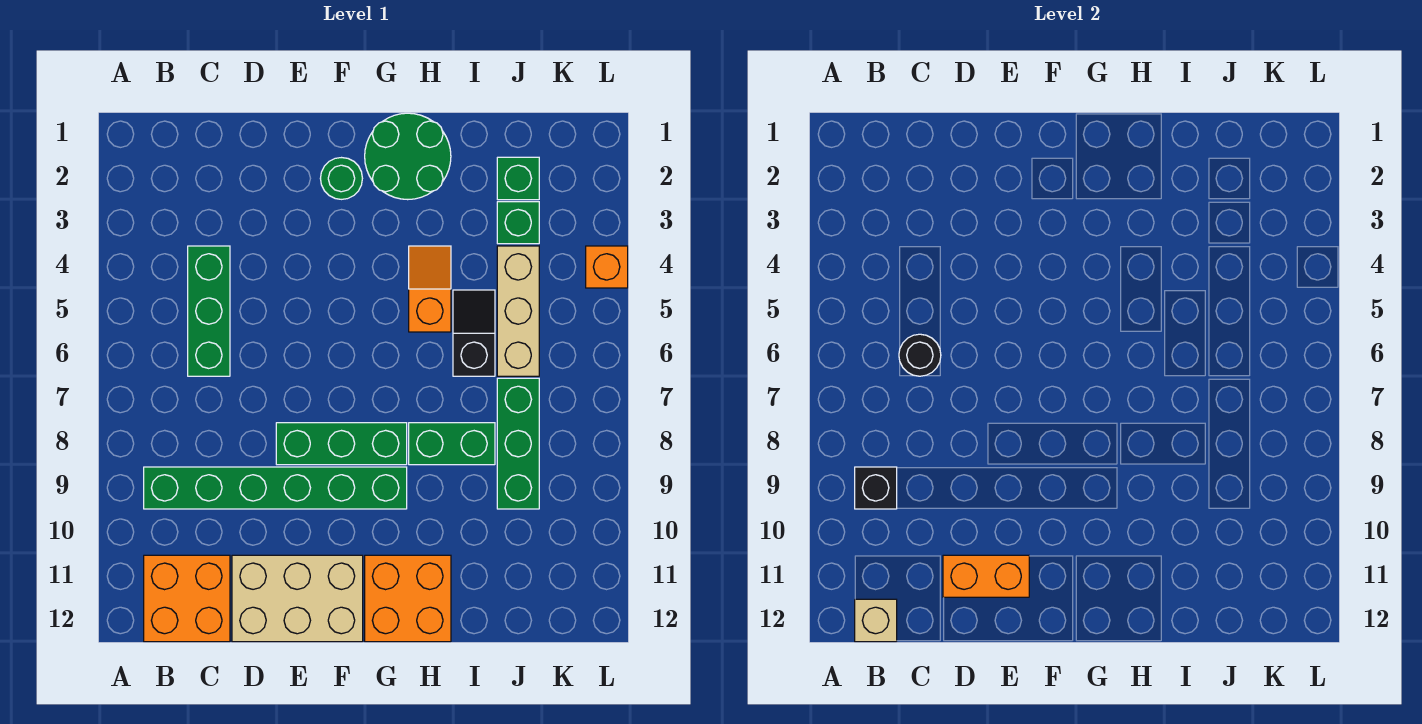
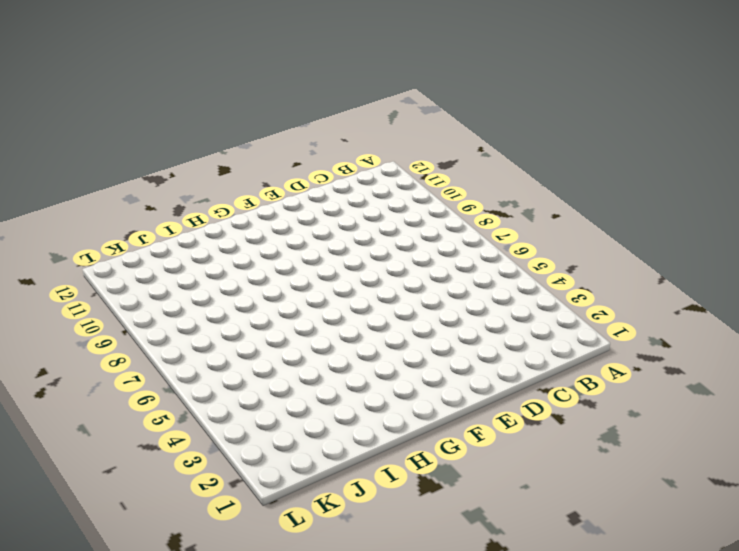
none -> green brick B9:G9 level 1
none -> orange brick B11:C12 level 1
none -> green brick C4:C6 level 1

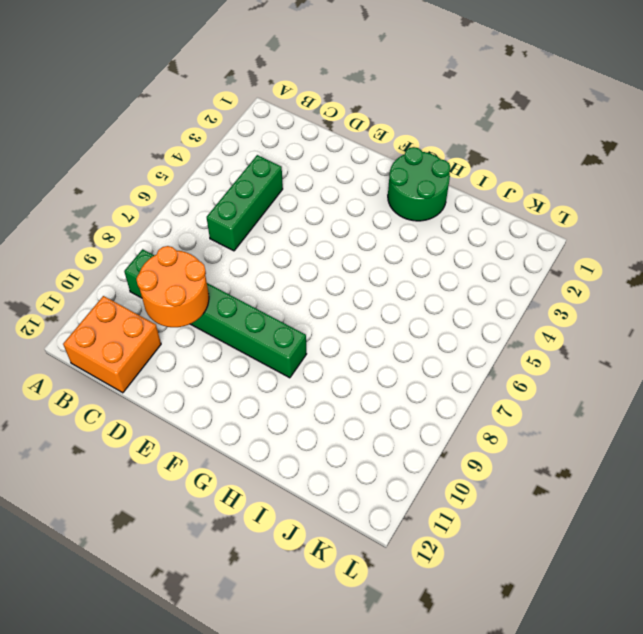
orange round brick C9:D10 level 2 -> none
none -> tan brick D11:F12 level 1
none -> green brick E8:G8 level 1
none -> green round brick F2 level 1

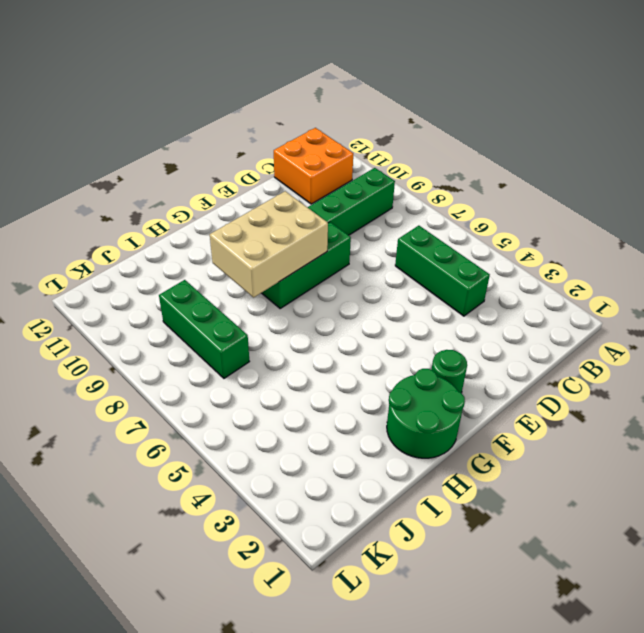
tan brick F8:H9 level 2 -> tan brick D11:F12 level 1
none -> orange brick G11:H12 level 1
none -> orange slope H4:H5 level 1 top 5
none -> green brick H8:I8 level 1

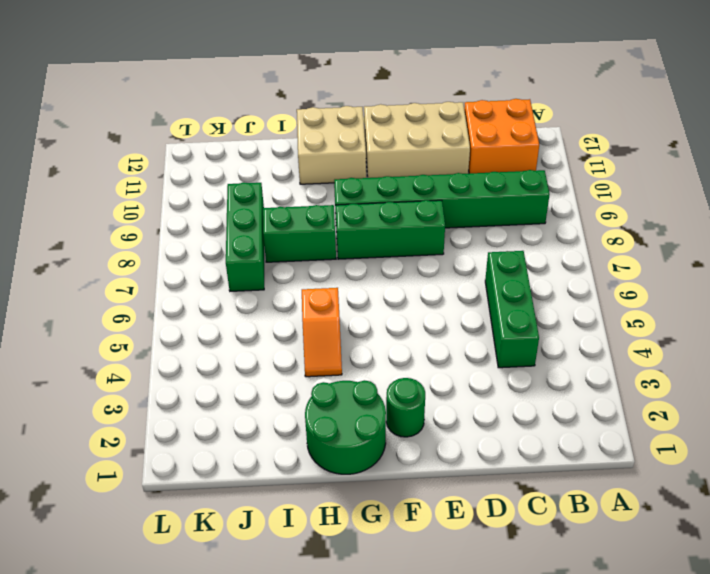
tan brick G11:H12 level 1 -> orange brick G11:H12 level 1
none -> black slope I5:I6 level 1 top 6
none -> green brick J2 level 1
none -> green brick J3 level 1

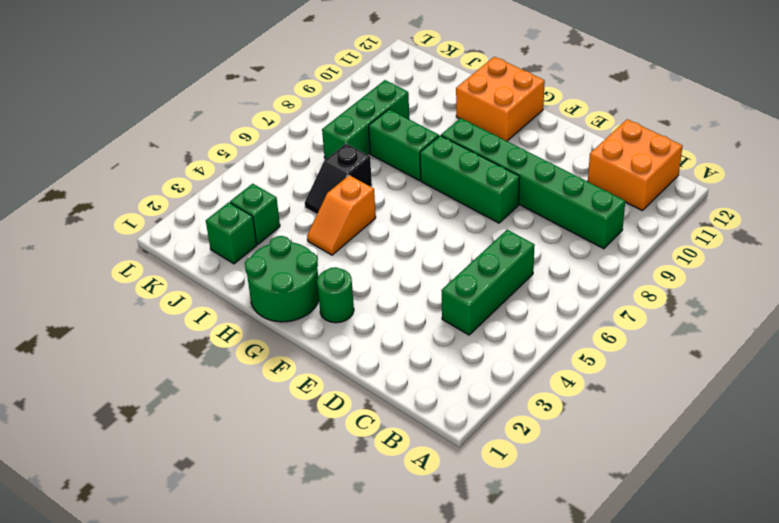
none -> tan brick D11:F12 level 1
none -> tan brick J4:J6 level 1
none -> orange brick L4 level 1

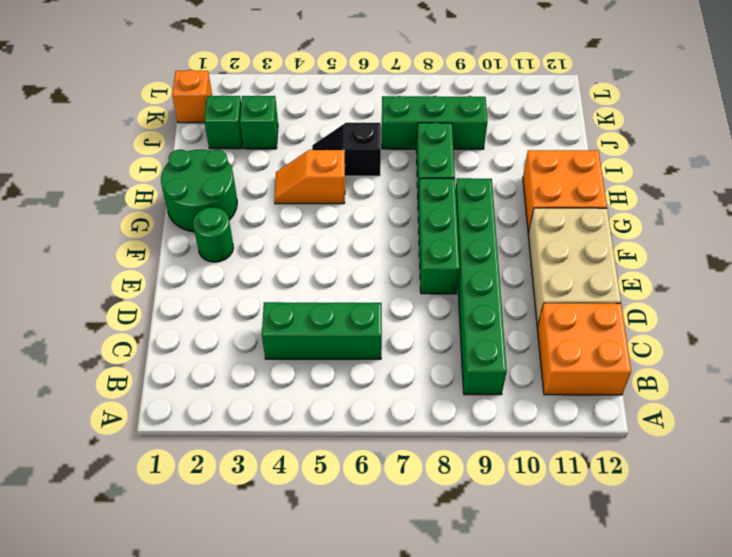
orange brick K1 level 1 -> orange brick L4 level 1
none -> tan brick J4:J6 level 1
none -> black brick B9 level 2
none -> tan brick B12 level 2

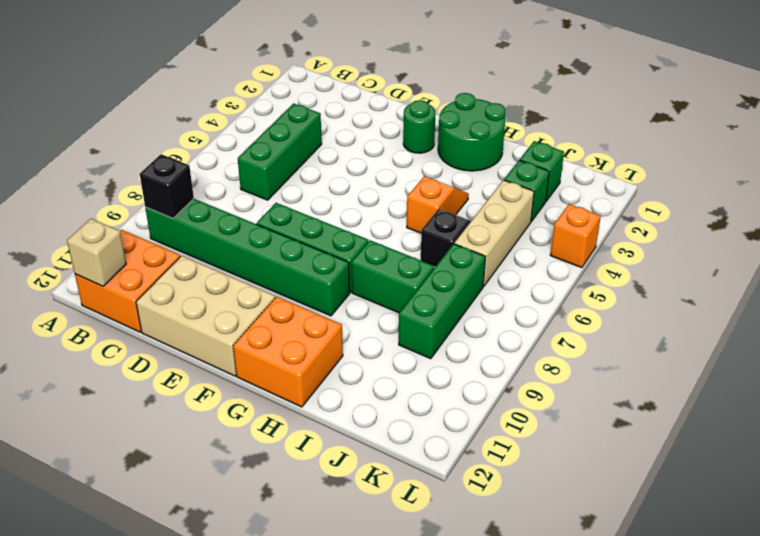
none -> black round brick C6 level 2
none -> orange brick D11:E11 level 2

